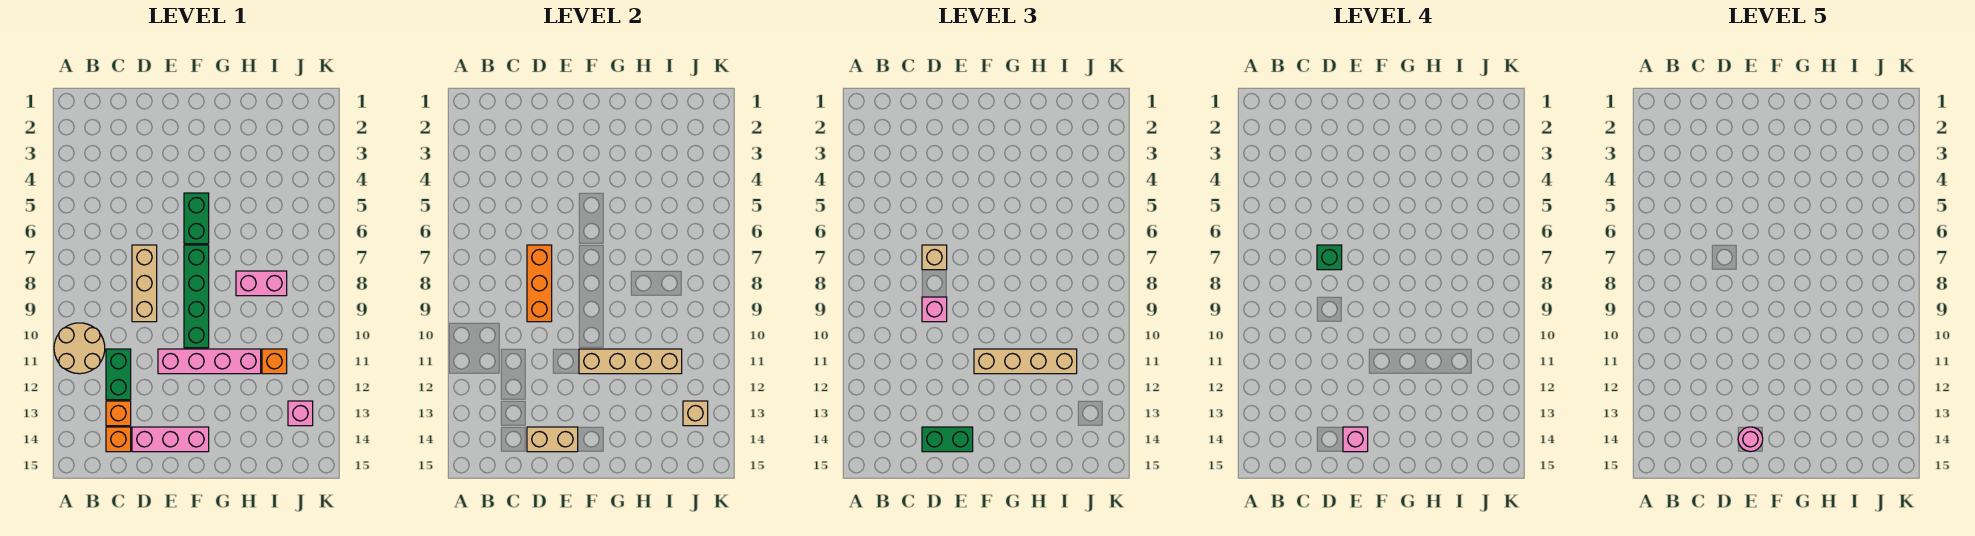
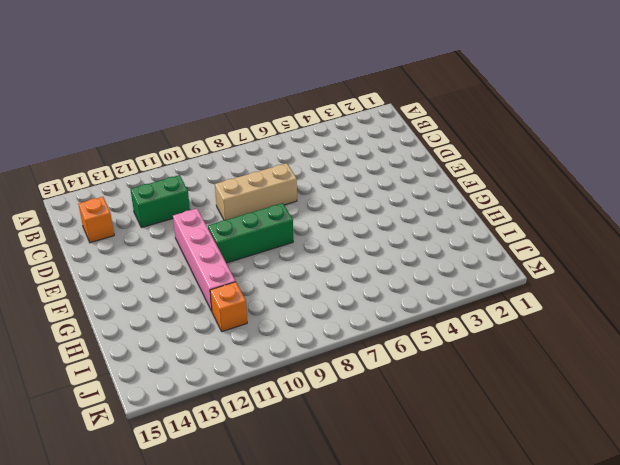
green brick F8:F10 level 1 -> green brick F7:F10 level 1
none -> tan round brick A10:B11 level 1
none -> orange brick C13 level 1
none -> pink brick D14:F14 level 1

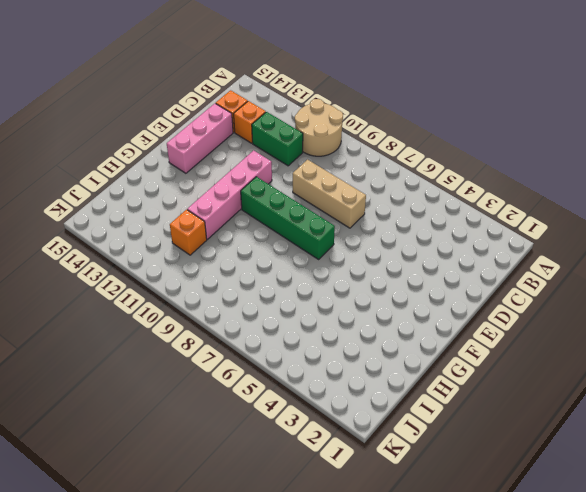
none -> green brick F5:F6 level 1
none -> pink brick H8:I8 level 1
none -> pink brick J13 level 1

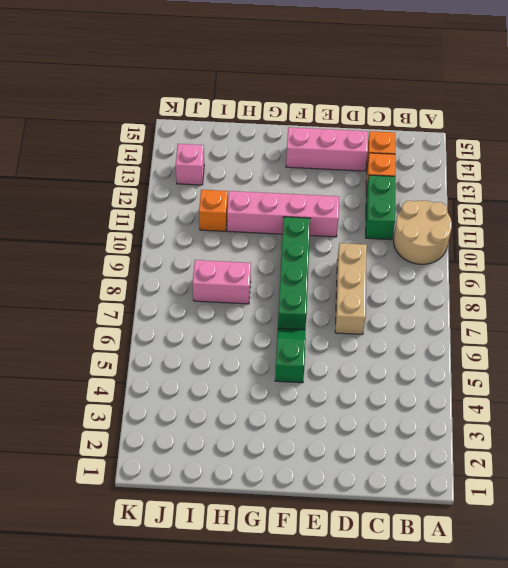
green slope F5:F6 level 1 top 5 -> green brick F5:F6 level 1
none -> orange brick D7:D9 level 2
none -> tan brick D14:E14 level 2
none -> tan brick F11:I11 level 2

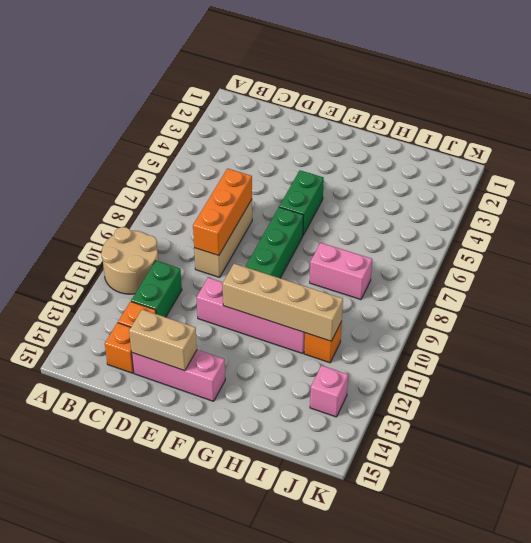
none -> tan brick J13 level 2
none -> tan brick D7 level 3
none -> pink brick D9 level 3

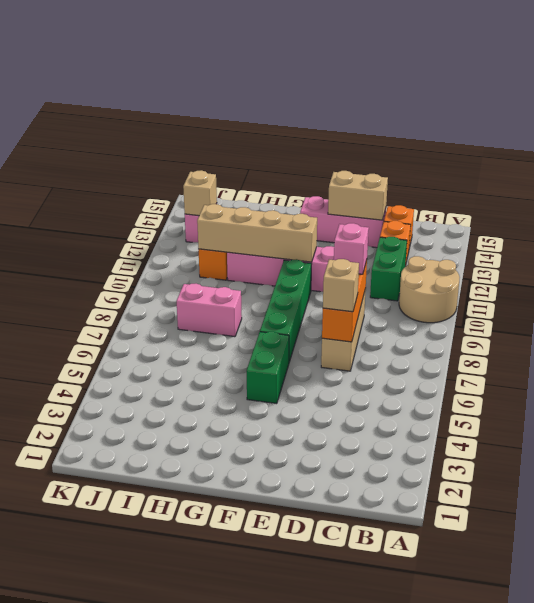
none -> green brick D14:E14 level 3
none -> tan brick F11:I11 level 3
none -> green brick D7 level 4

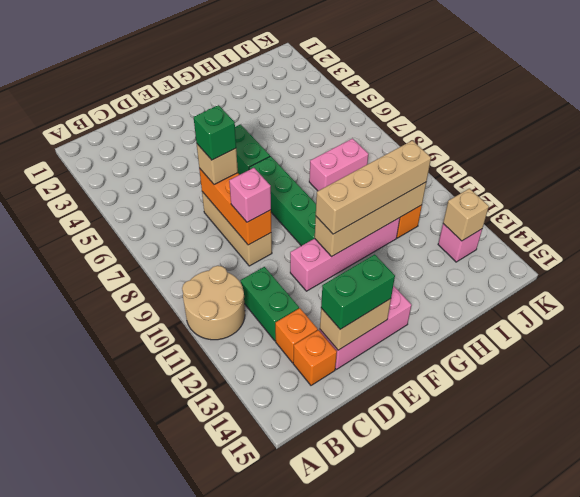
none -> pink brick E14 level 4
none -> pink round brick E14 level 5

